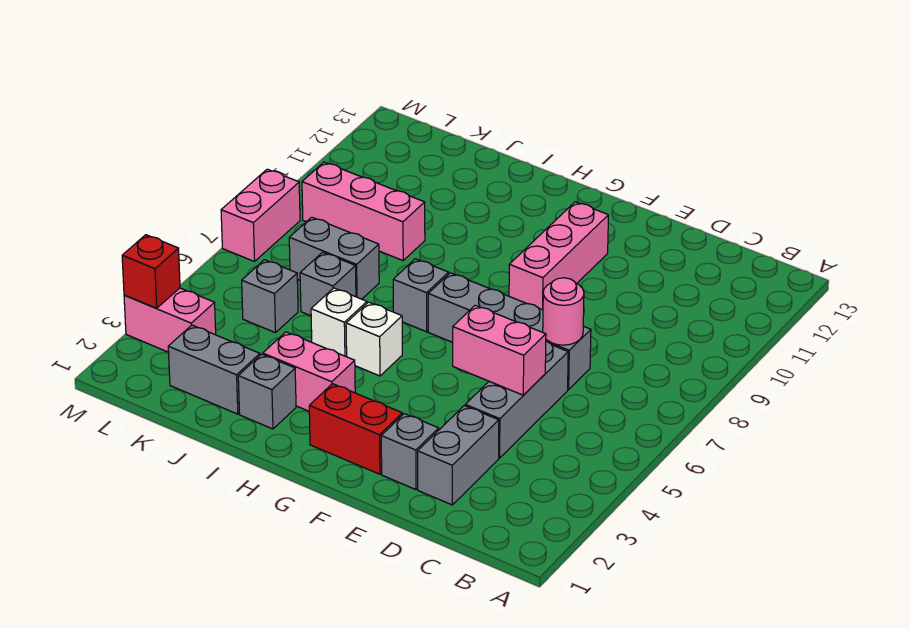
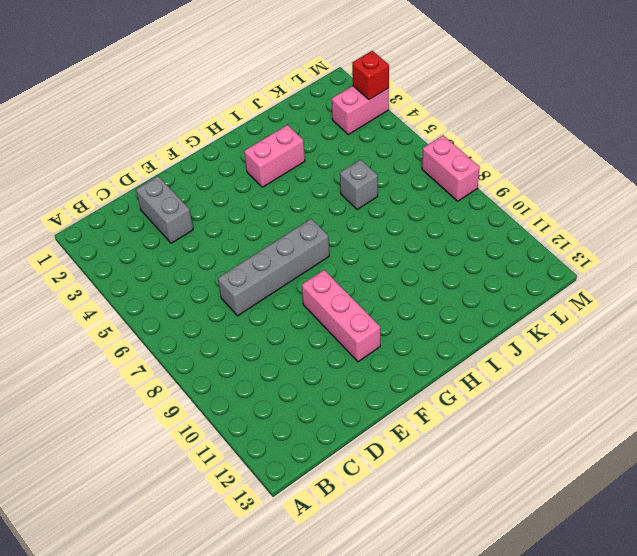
none -> grey brick D4:D6 level 1
none -> grey brick E2 level 1
none -> red brick F2:G2 level 1

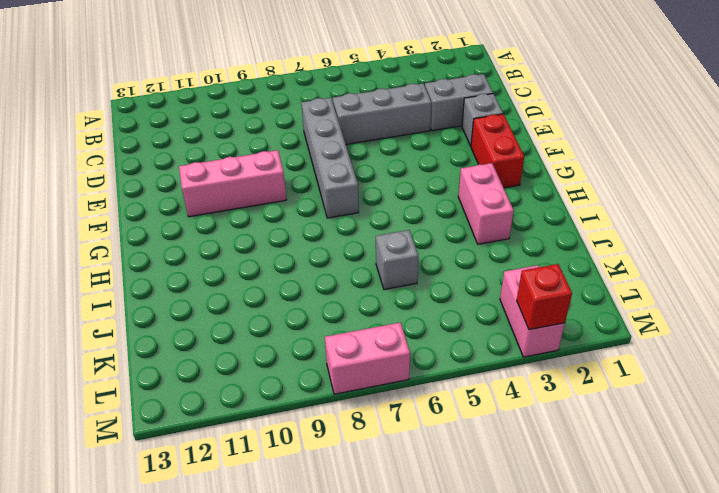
none -> white brick H5 level 1
none -> grey brick H7 level 1
none -> grey brick I2 level 1

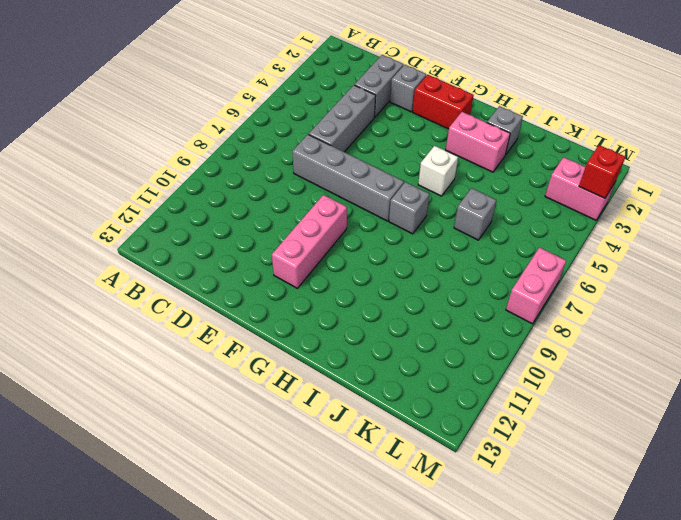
none -> white brick I5 level 1
none -> grey brick J2:K2 level 1
none -> grey brick J7:K7 level 1

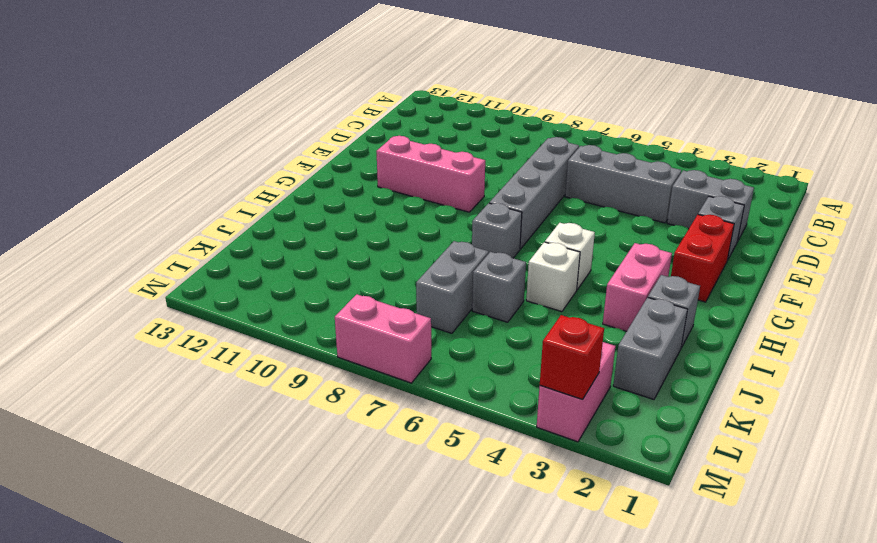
none -> pink brick J9:L9 level 1
none -> grey brick K5 level 1
none -> pink brick D5:E5 level 2

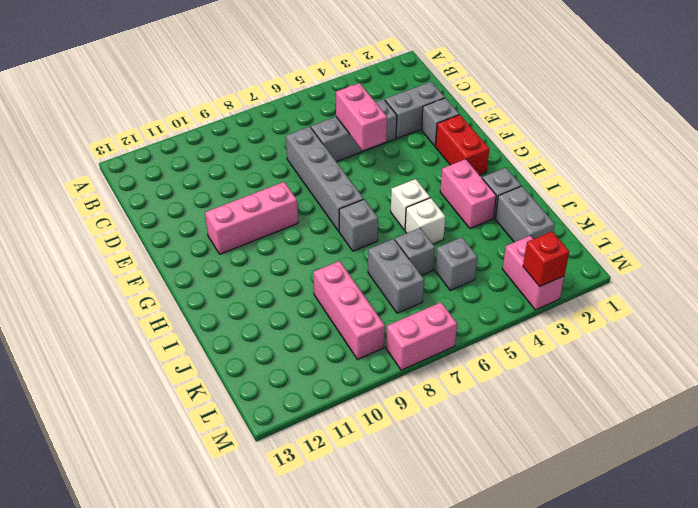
none -> pink round brick D7 level 2

